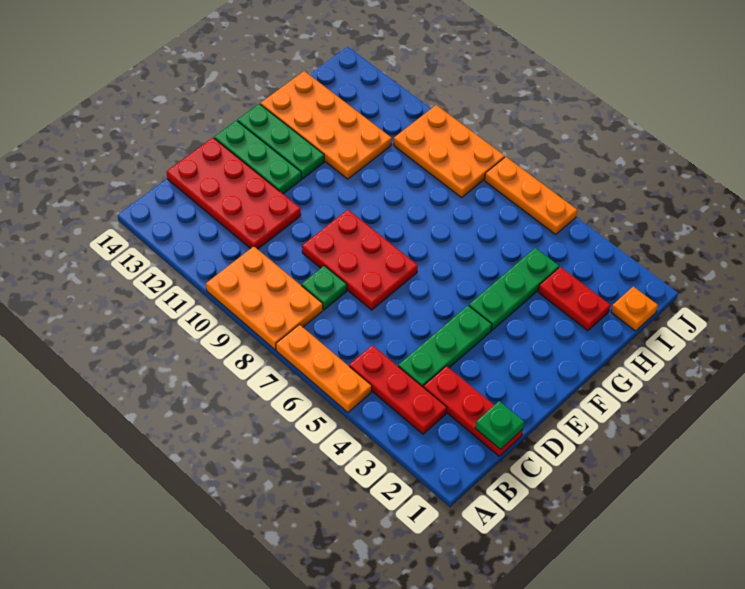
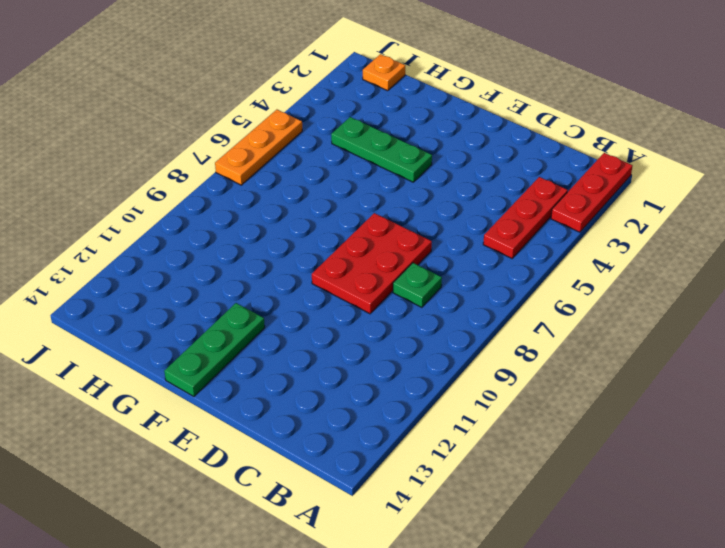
red plate A1:A3 level 1 -> red plate C1:C3 level 1
none -> orange plate A5:A7 level 1
none -> orange plate A8:B10 level 1
none -> green plate C4:E4 level 1

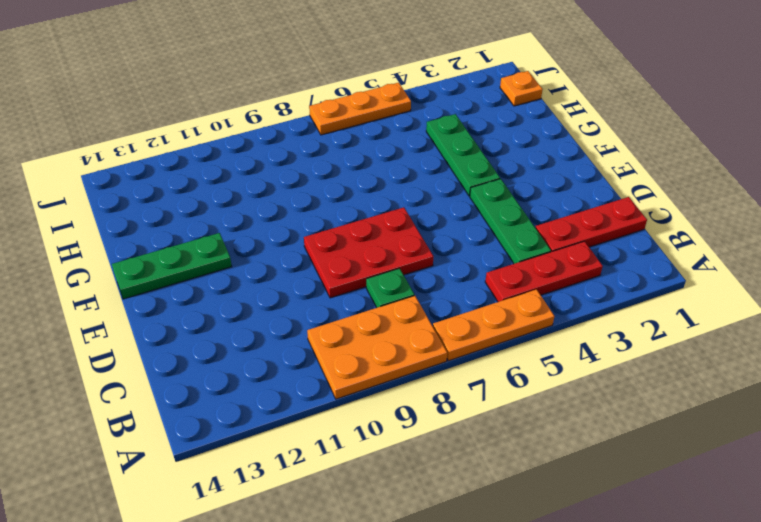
none -> red plate C11:D14 level 1
none -> green plate E12:E14 level 1
none -> orange plate G11:H14 level 1

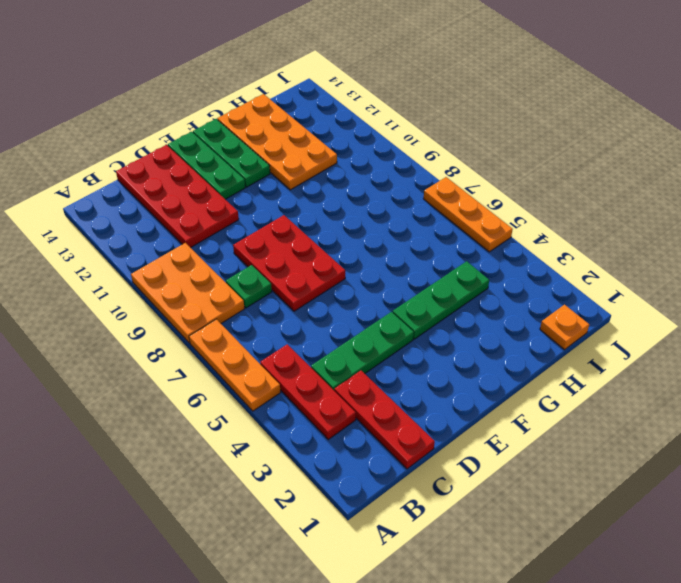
none -> red plate H2:H3 level 1
none -> orange plate I8:J10 level 1
none -> green plate C1 level 2

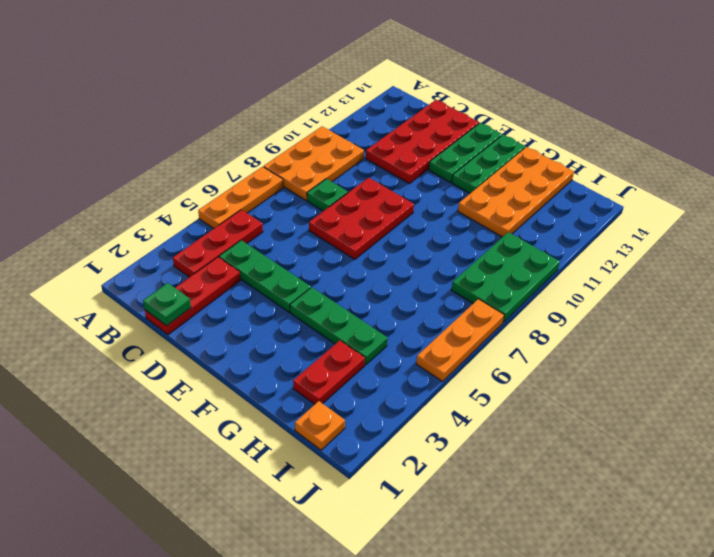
green plate I8:J10 level 1 -> orange plate I8:J10 level 1

